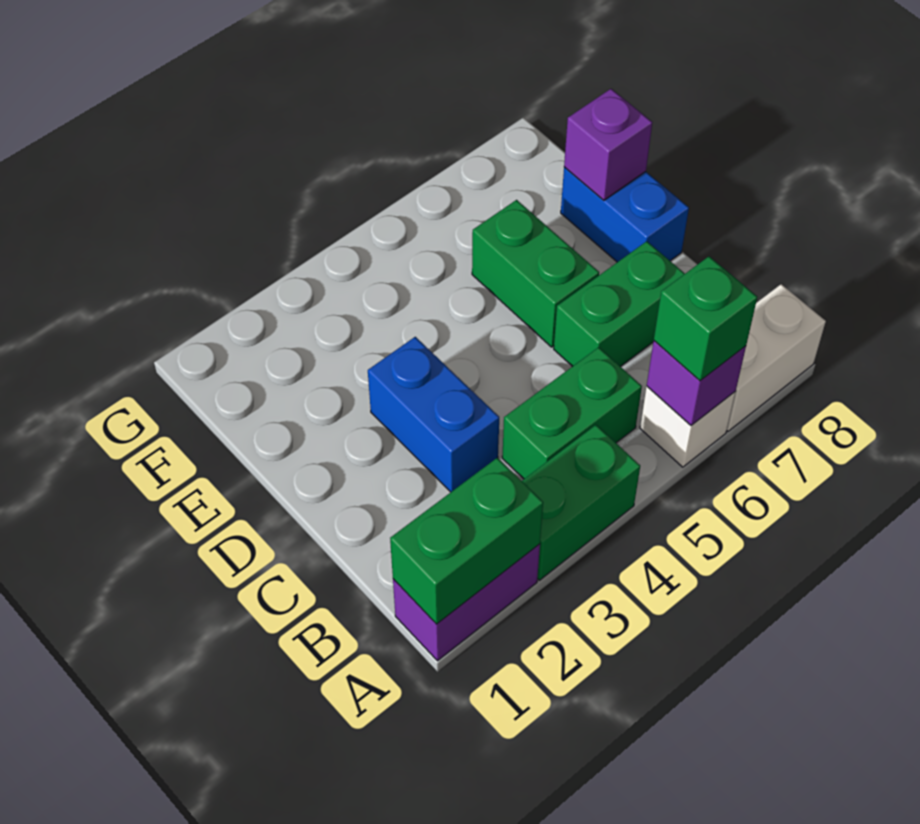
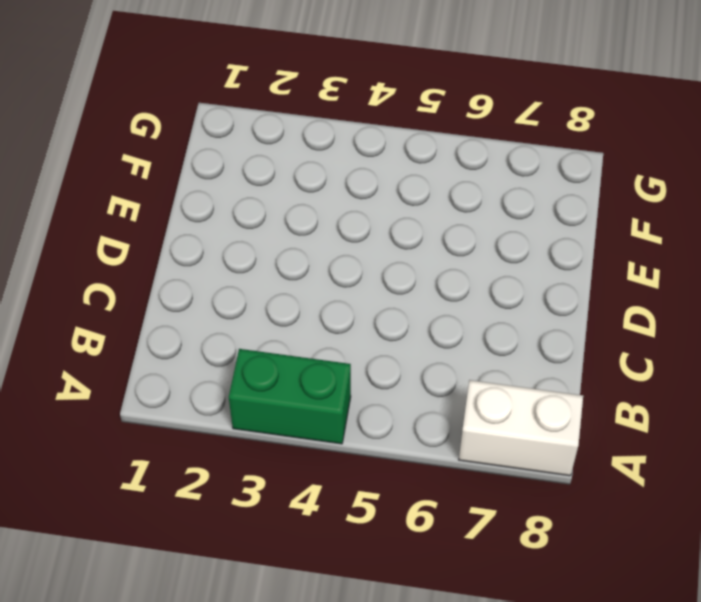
none -> purple brick A1:A2 level 1
none -> white brick A6 level 1
none -> green brick B4:B5 level 1

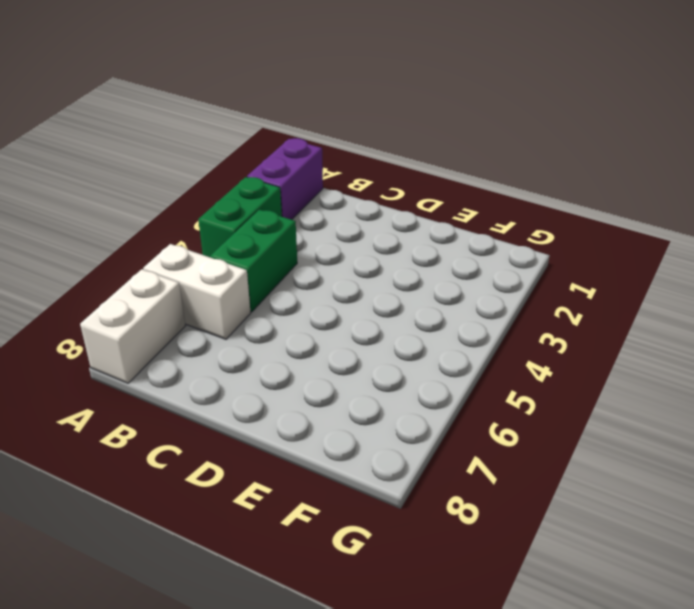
white brick A6:B6 level 1 -> white brick A6 level 1
none -> blue brick C3:D3 level 1
none -> green brick C6:C7 level 1
none -> green brick D6:E6 level 1

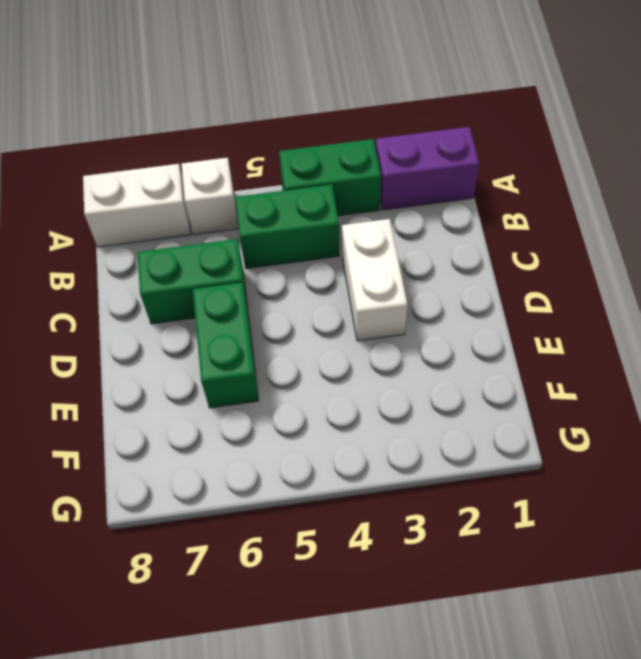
white brick C3:D3 level 1 -> blue brick C3:D3 level 1
none -> blue brick D8:E8 level 1
none -> green brick A1:A2 level 2
none -> purple brick A6 level 2

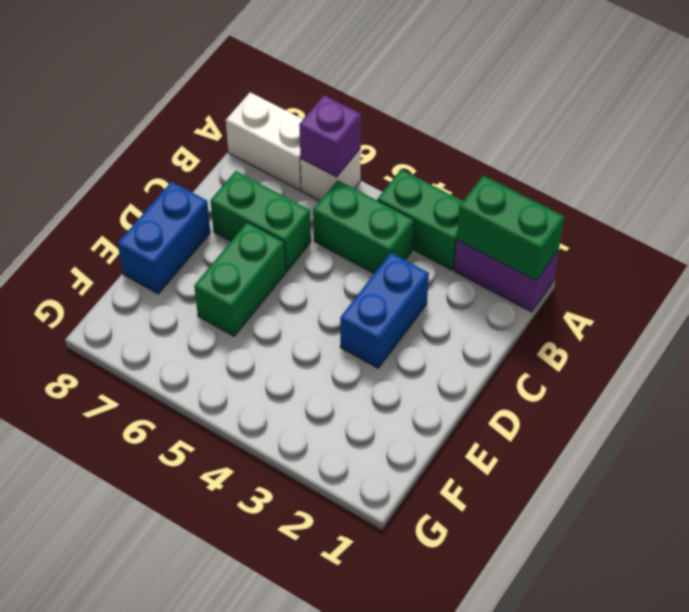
none -> purple brick E8 level 2
none -> green brick A6 level 3

